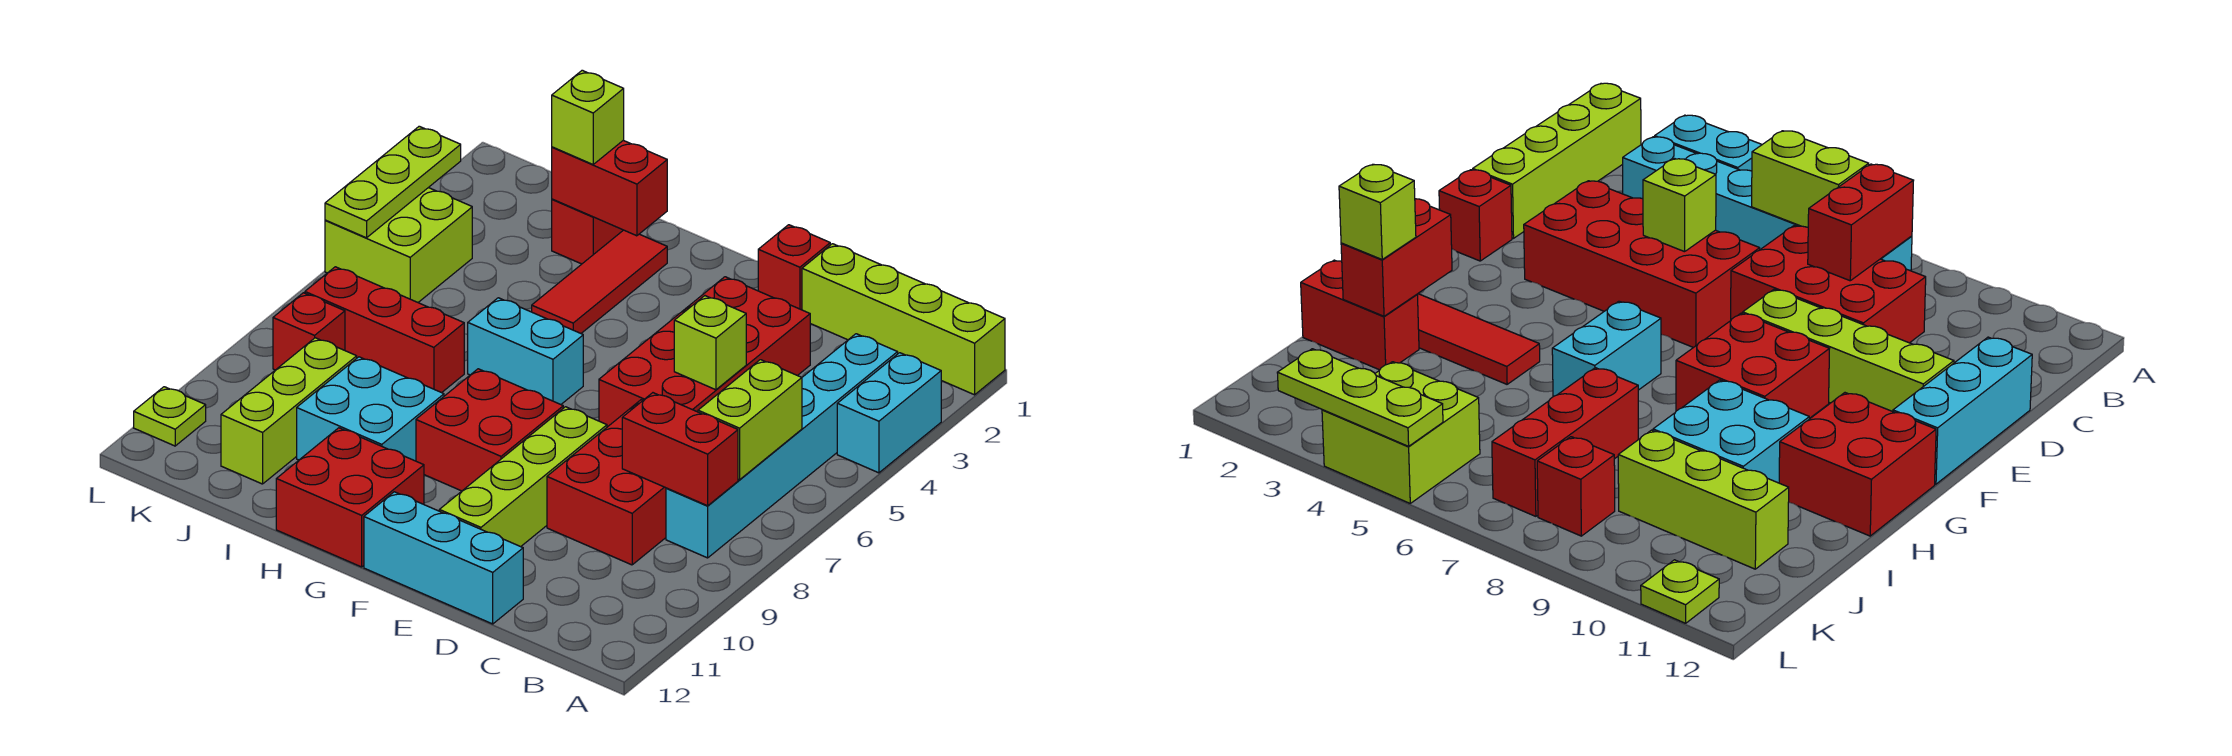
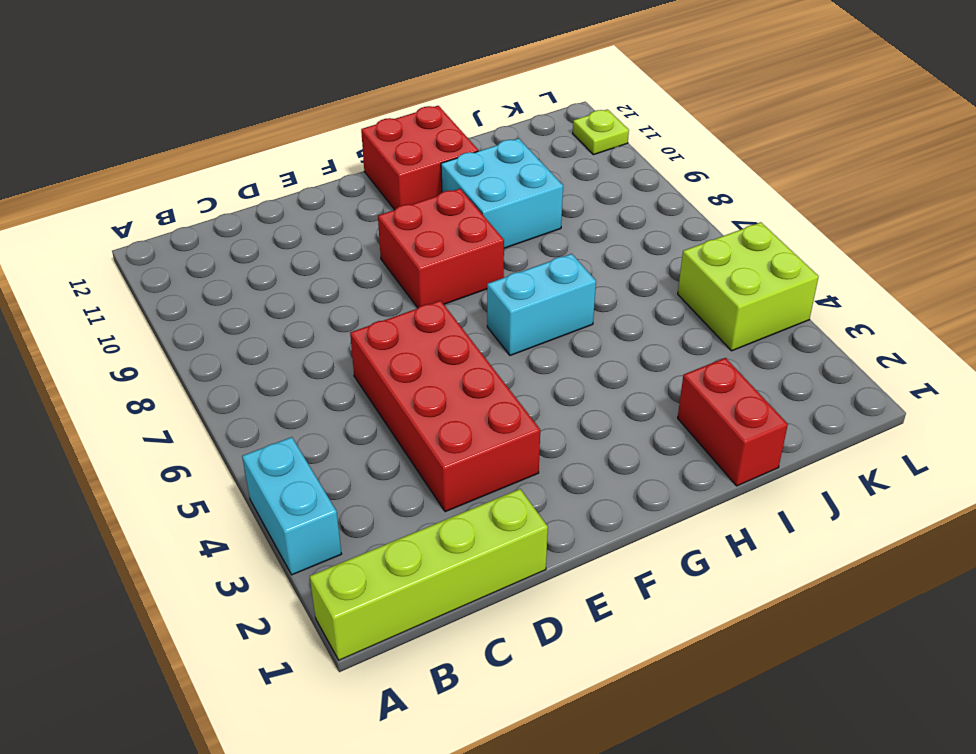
none -> cyan brick B3:B8 level 1
none -> red brick C7:D9 level 1
none -> cyan brick D12:F12 level 1

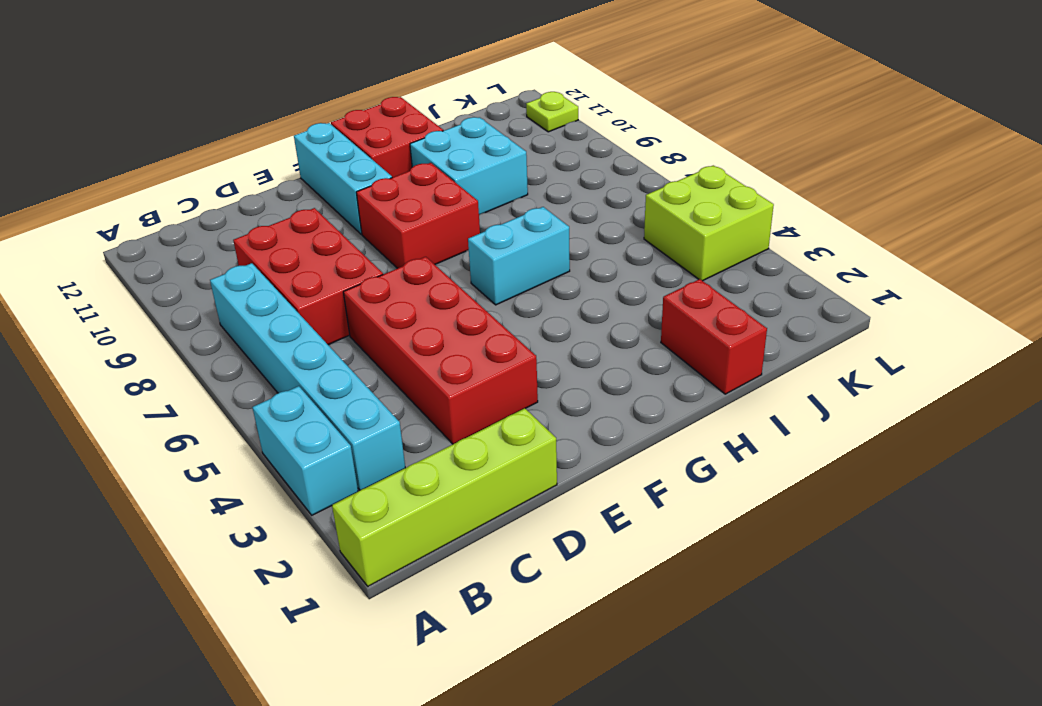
cyan brick F10:F12 level 1 -> cyan brick D12:F12 level 1
none -> red brick E1 level 1
none -> lime brick E8:E11 level 1
none -> red tile H2:H4 level 1

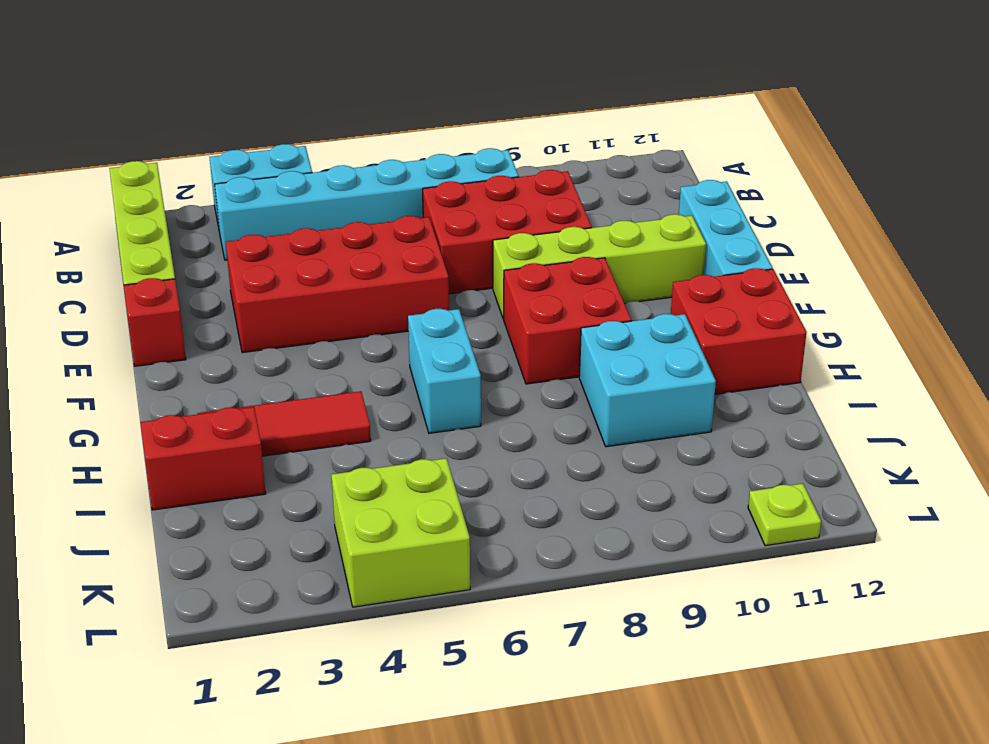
none -> red brick I7:K7 level 1
none -> lime brick J9:J11 level 1
none -> red brick K8 level 1

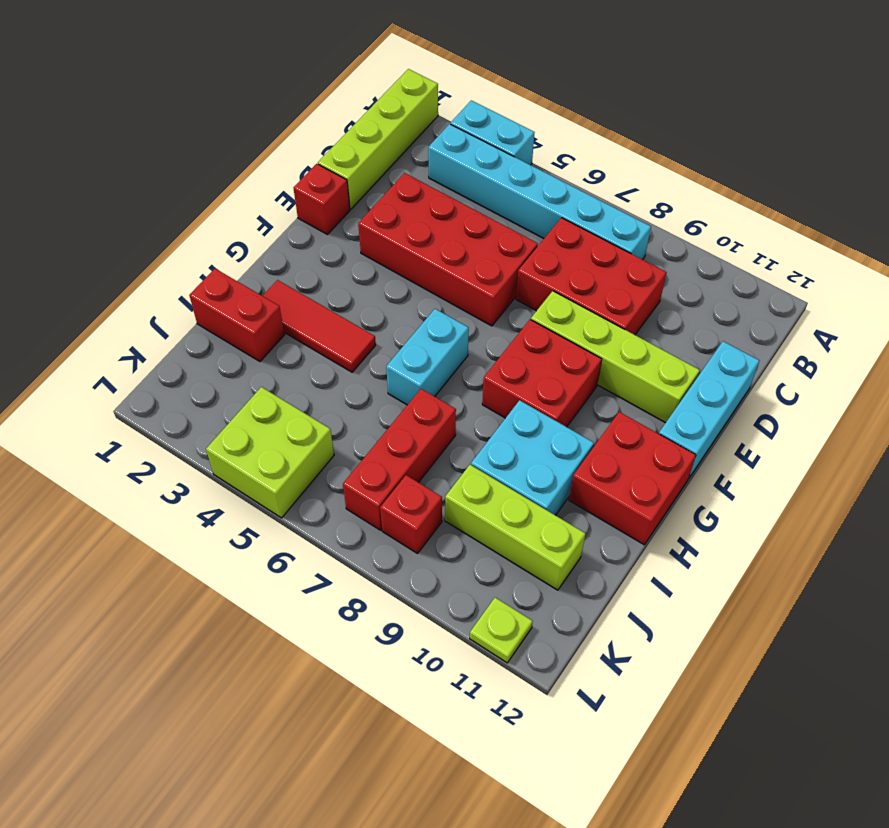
none -> lime brick B6:B7 level 2
none -> red brick B8:C8 level 2
none -> lime brick D5 level 2

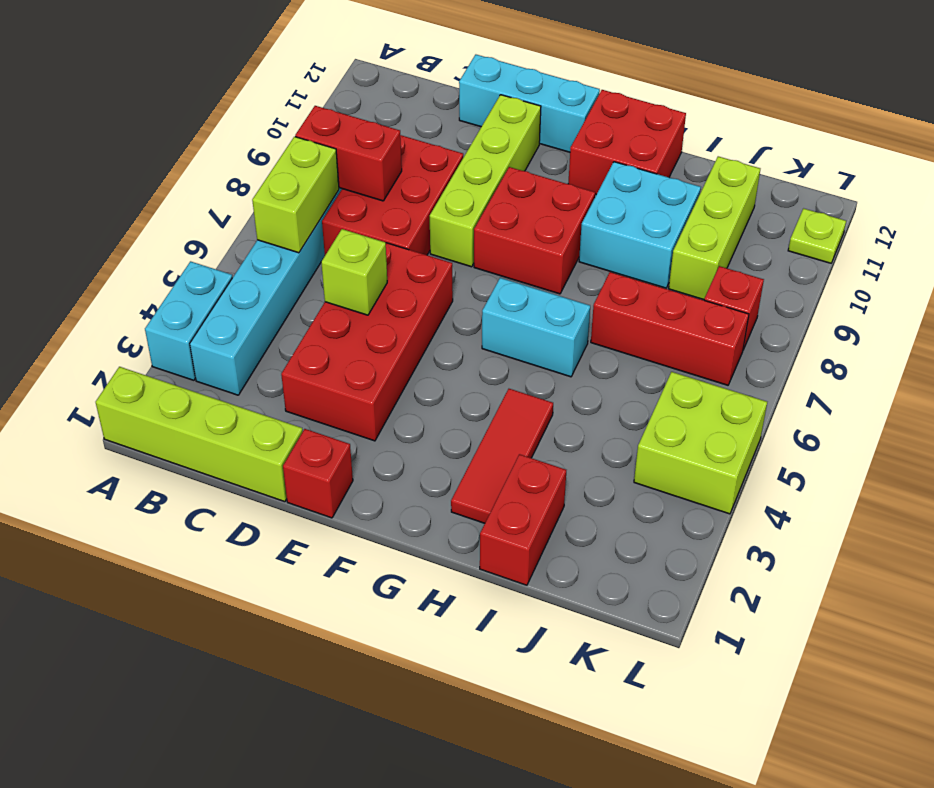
none -> red brick H2:I2 level 2
none -> lime plate L3:L5 level 2
none -> lime brick I2 level 3

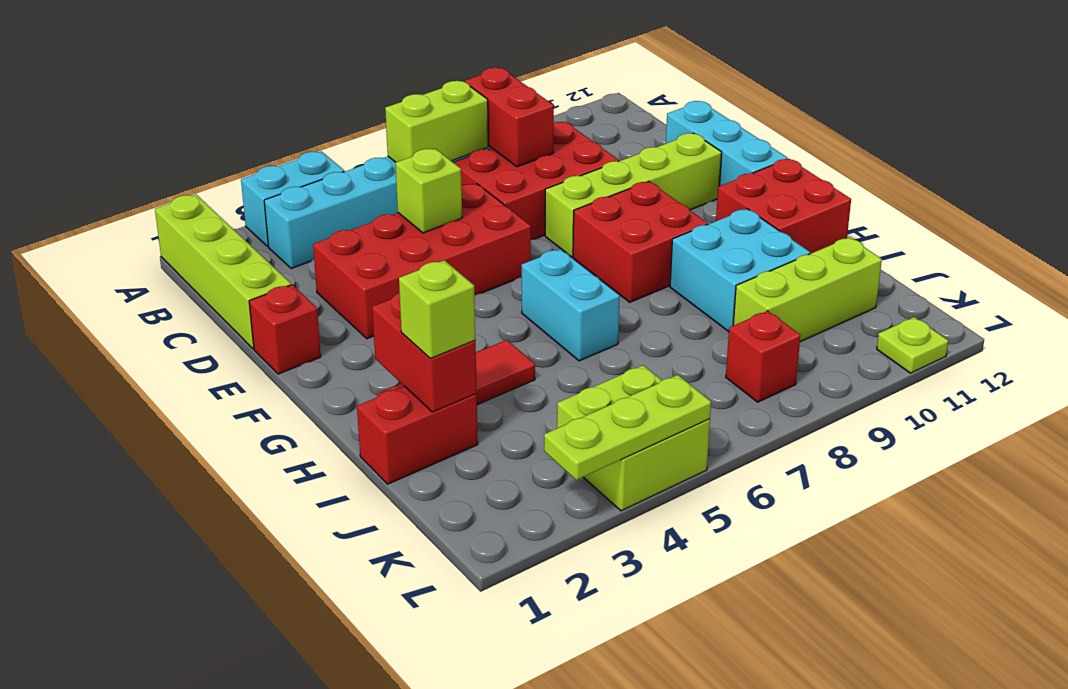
none -> red brick I7:K7 level 1

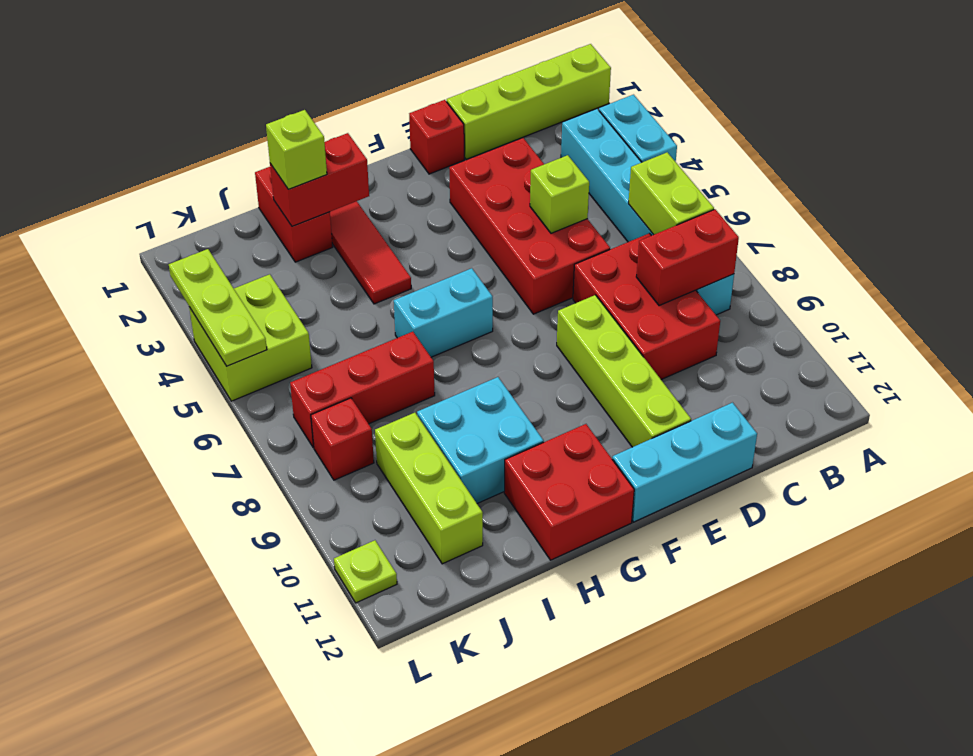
none -> red brick F8:G9 level 1

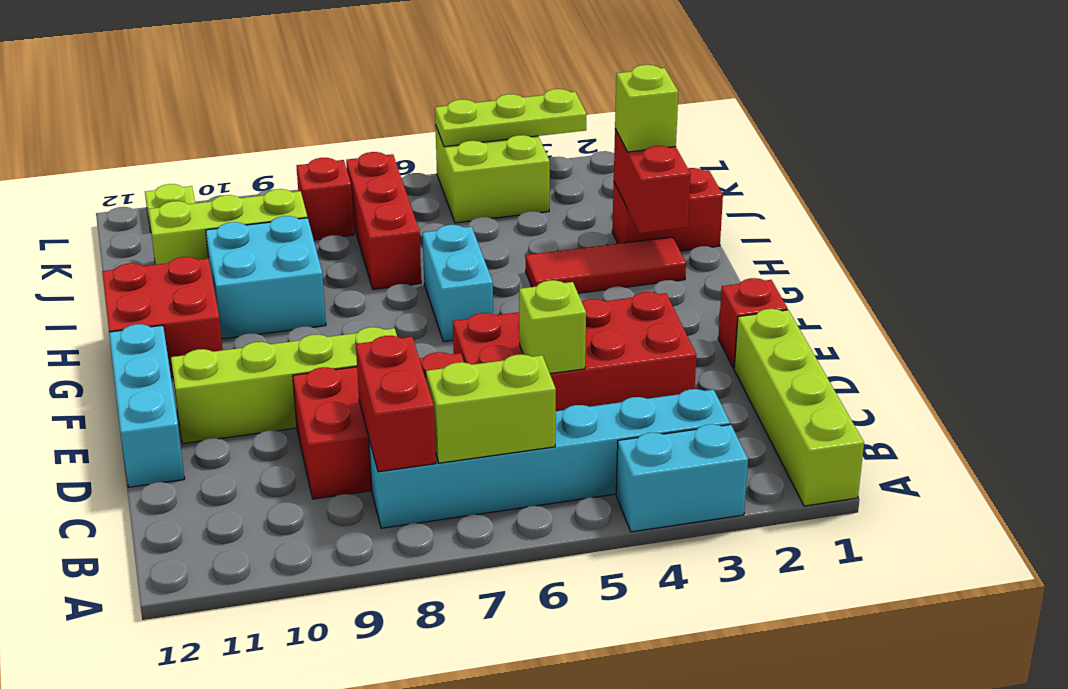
none -> red brick F8:G9 level 1

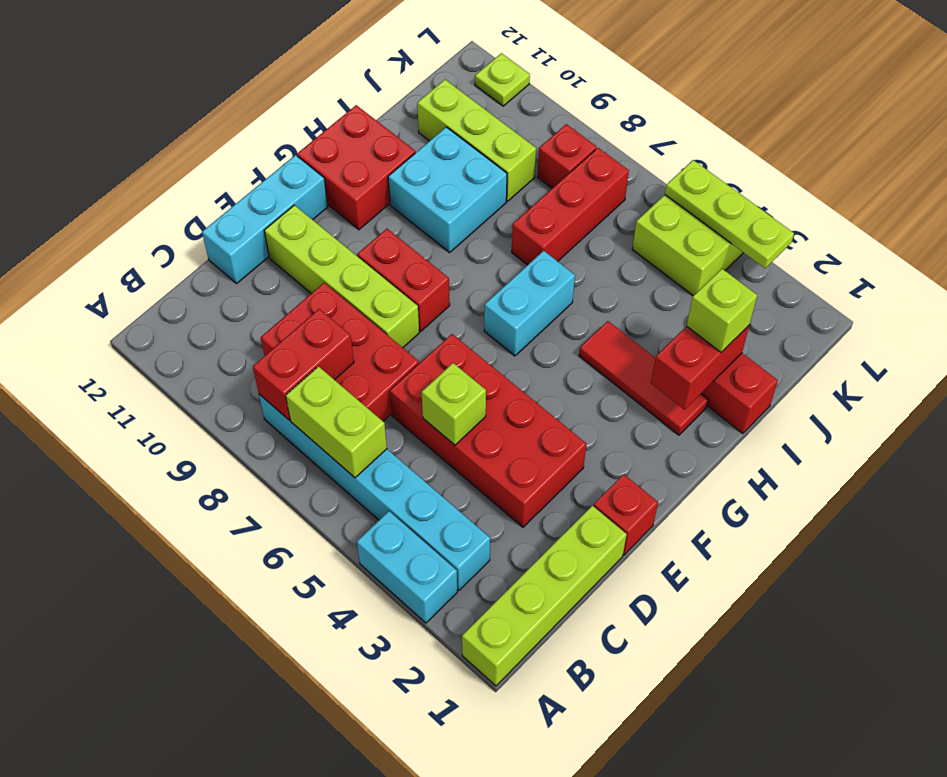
red brick F8:F9 level 1 -> red brick F8:G9 level 1

